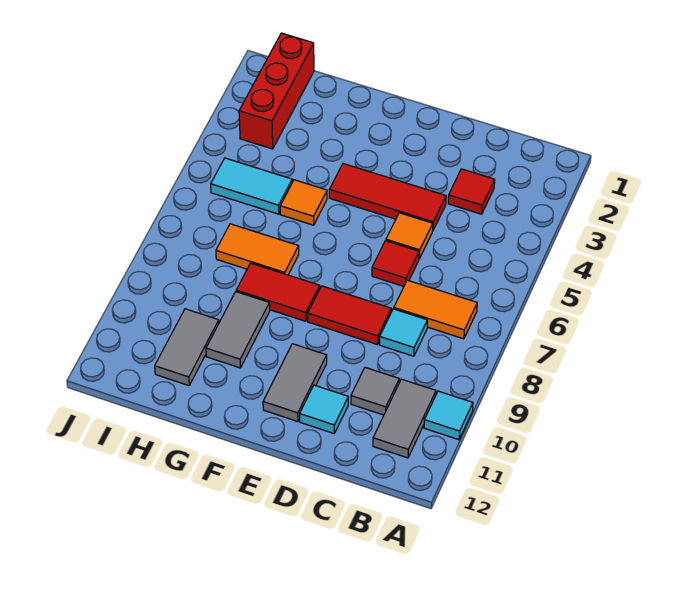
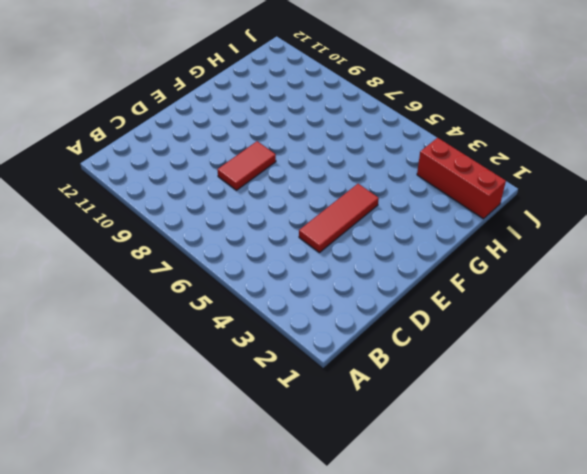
none -> cyan tile A10 level 1
none -> orange tile B7:C7 level 1
none -> grey tile B10:B11 level 1

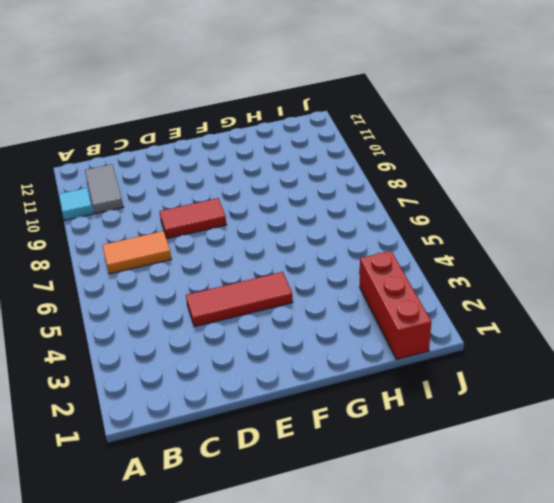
none -> red tile C3 level 1
none -> cyan tile C8 level 1
none -> grey tile C10 level 1

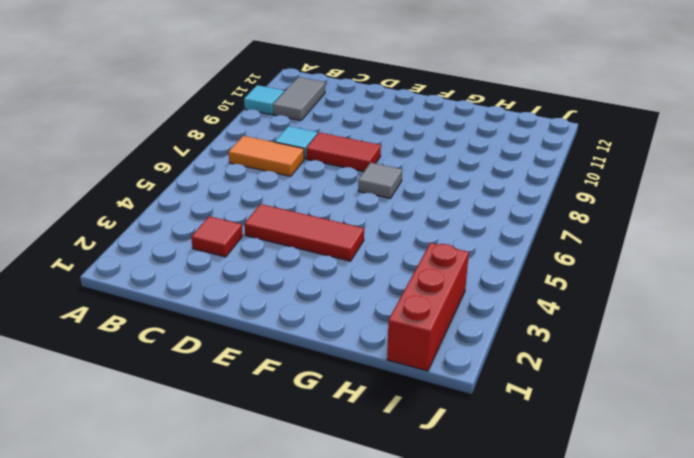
grey tile F7 level 1 -> grey tile C10 level 1
none -> orange tile D5 level 1
none -> red tile D6 level 1
none -> cyan tile D11 level 1

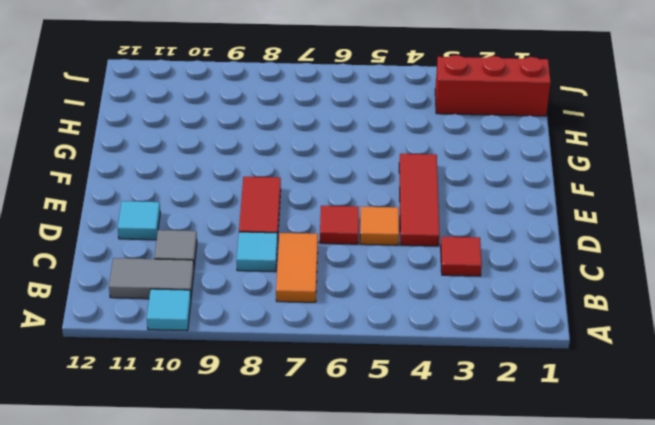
none -> grey tile E10:E11 level 1
none -> red tile F8:G8 level 1
none -> orange tile G5 level 1

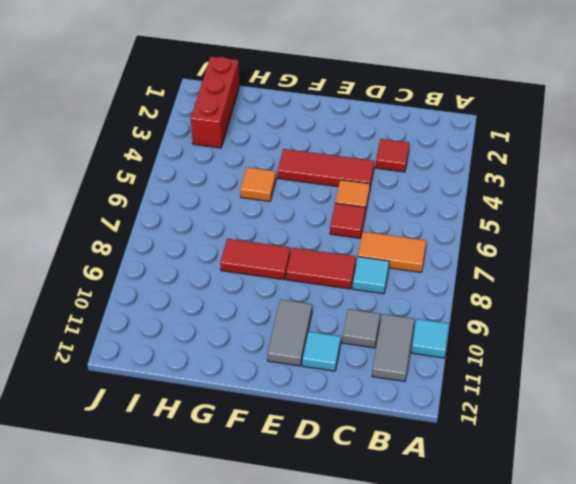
none -> orange tile G7:H7 level 1
none -> grey tile G9:G10 level 1
none -> cyan tile H5:I5 level 1

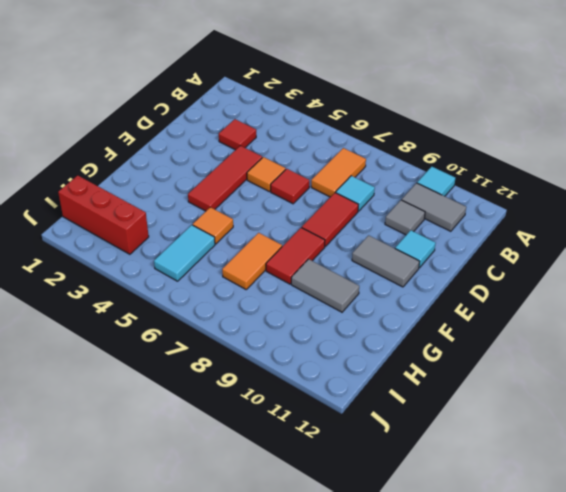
none -> grey tile H10:H11 level 1

